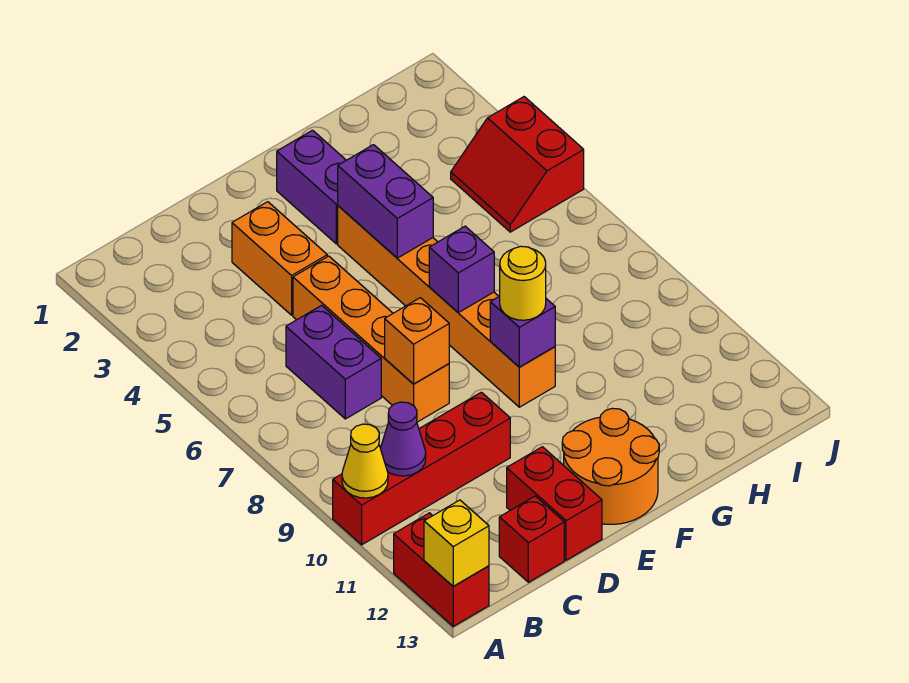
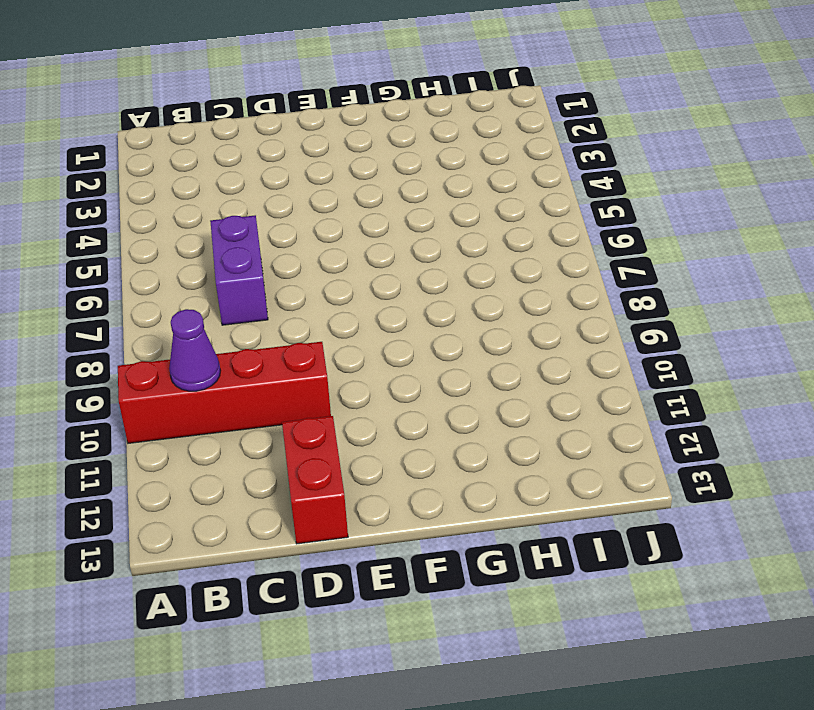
none -> red brick A12:A13 level 1
none -> red brick C13 level 1
none -> orange brick D3:D4 level 1

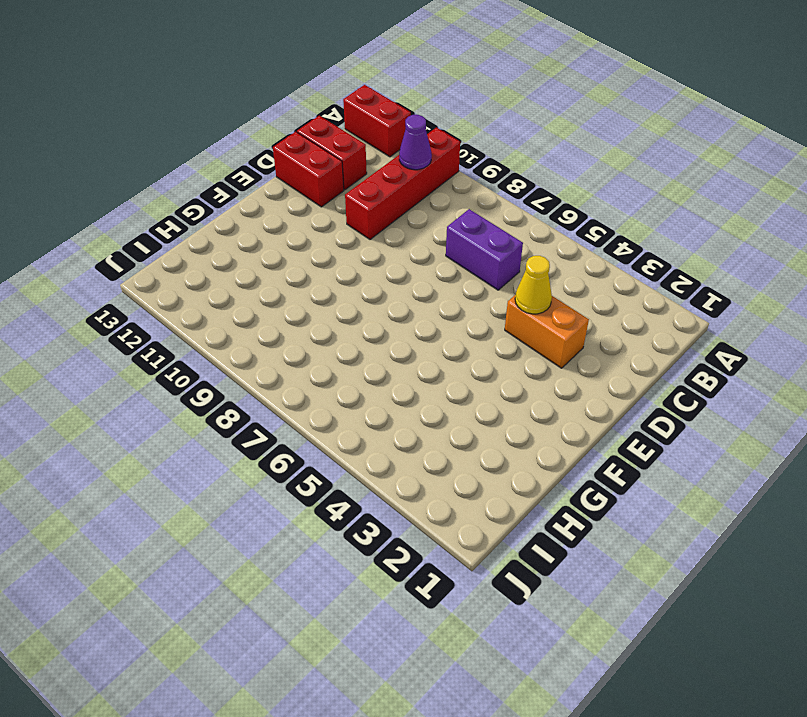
red brick C12:C13 level 1 -> red brick C13 level 1
yellow cone D4 level 2 -> yellow cone A10 level 2
none -> orange brick D5:D8 level 1
none -> orange round brick E12:F13 level 1
none -> purple brick F2:F3 level 1

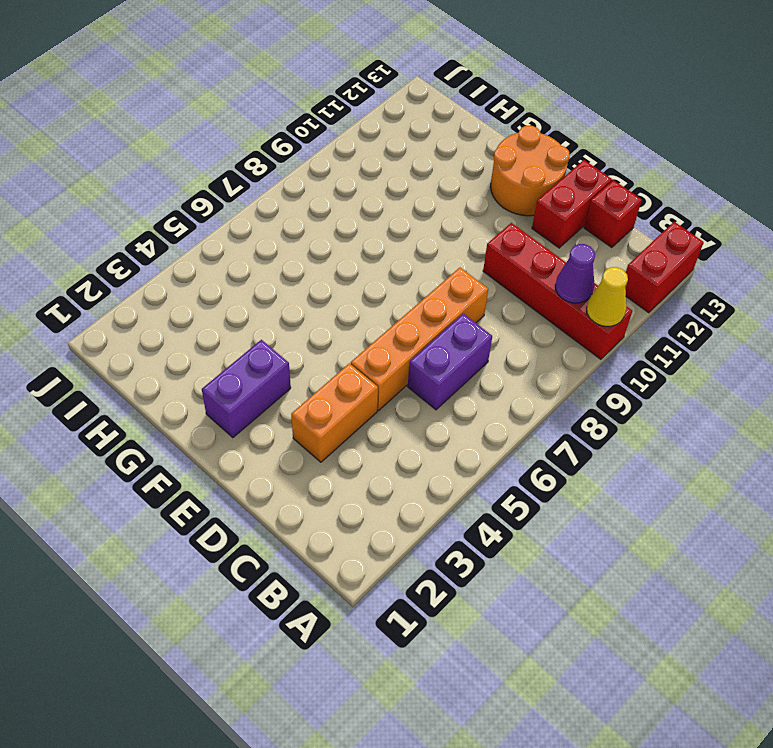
none -> orange brick F4:F9 level 1
none -> red slope I4:J5 level 1 top J
none -> yellow brick A13 level 2

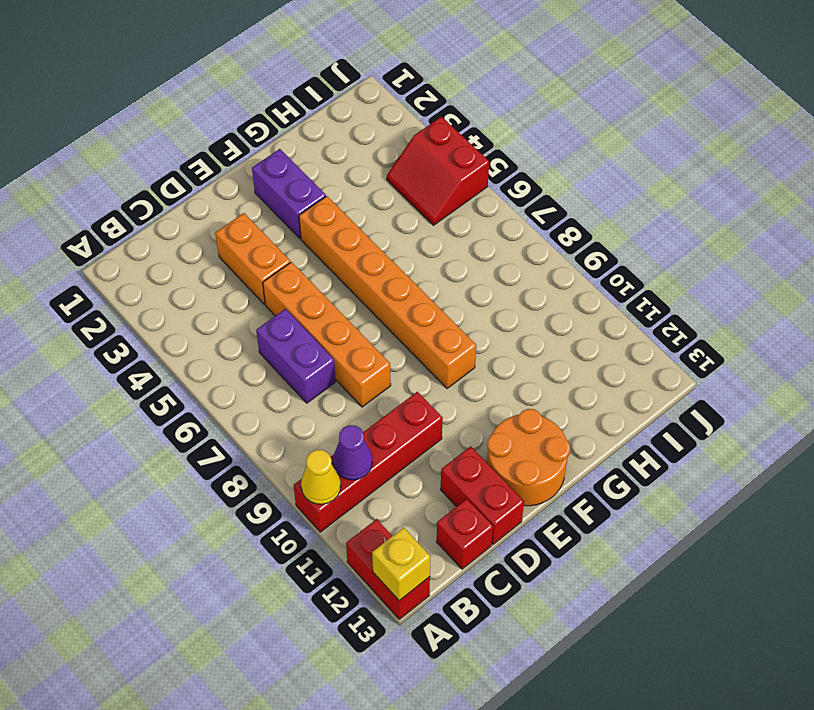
none -> orange brick D8 level 2
none -> purple brick F4:F5 level 2
none -> purple brick F7 level 2

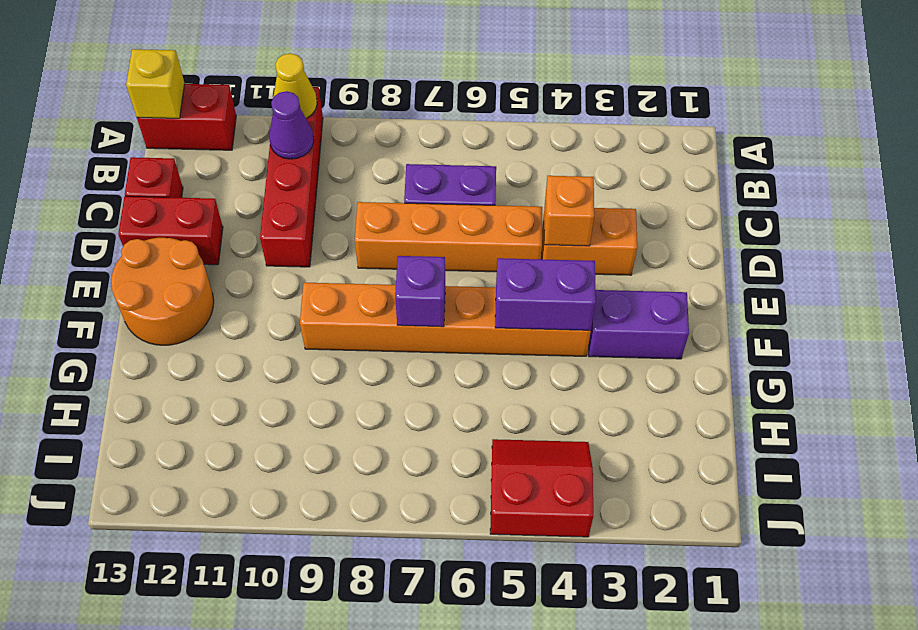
orange brick D4 level 2 -> orange brick D8 level 2
none -> purple brick F9 level 2
none -> yellow round brick F9 level 3

